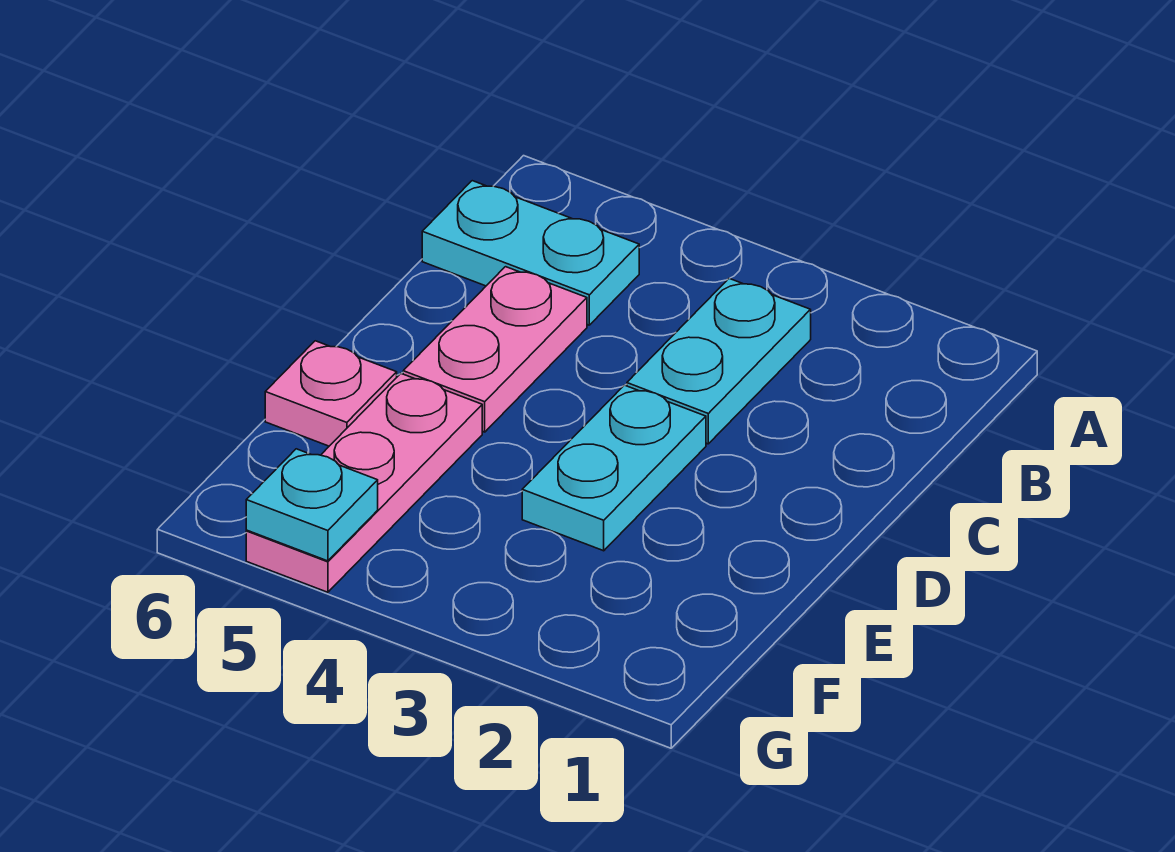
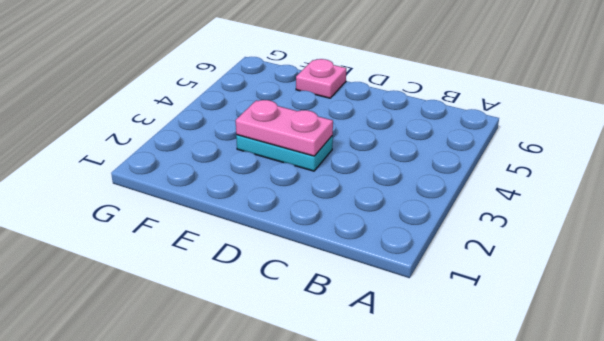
pink plate D3:E3 level 2 -> pink plate C5:D5 level 1
none -> cyan plate B3:C3 level 1
none -> cyan plate B5:B6 level 1

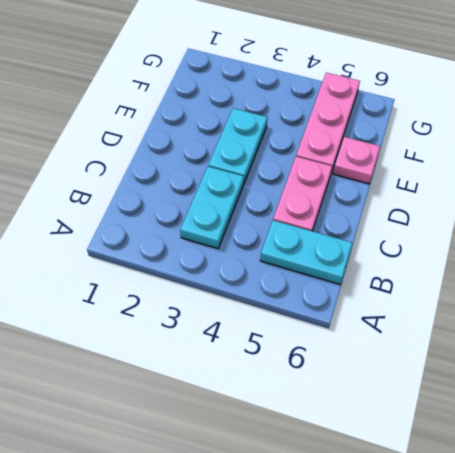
none -> cyan plate G5 level 2

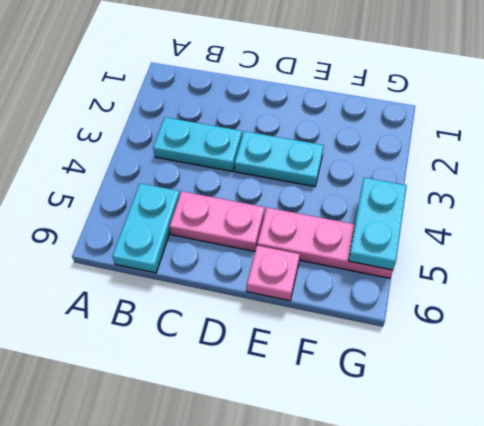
cyan plate G4:G5 level 2 -> cyan plate G5 level 2

